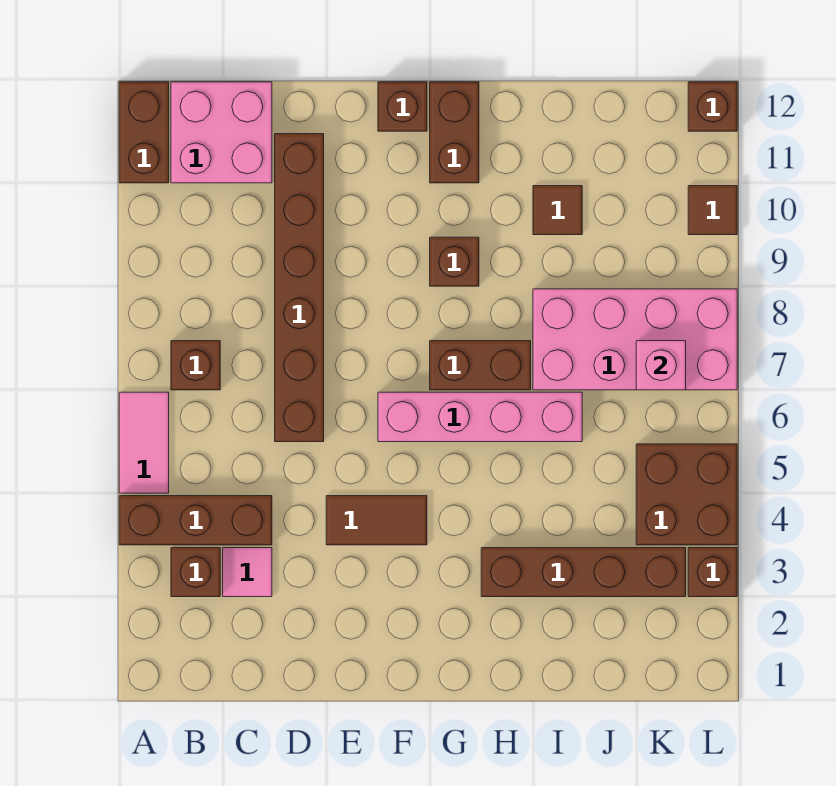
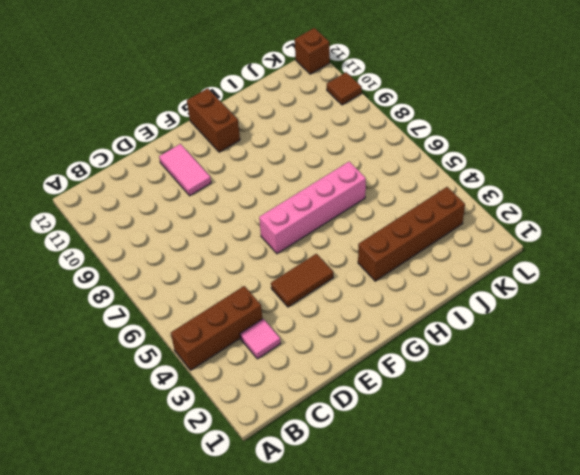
pink tile E10:E11 level 1 -> pink tile A5:A6 level 1
none -> brown brick A11:A12 level 1
none -> brown brick B3 level 1
none -> brown brick B7 level 1

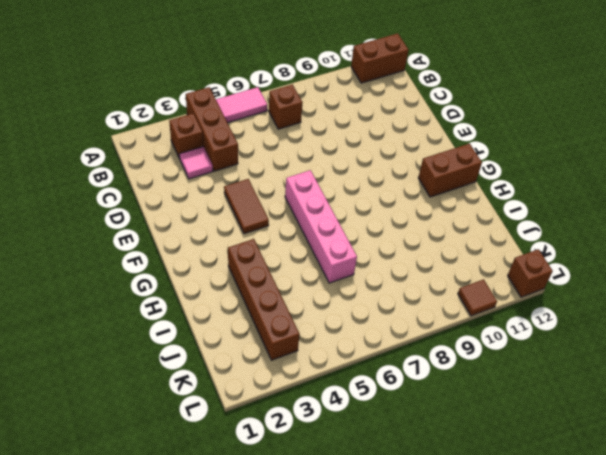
none -> pink brick B11:C12 level 1
none -> brown brick D6:D11 level 1
none -> brown brick F12 level 1

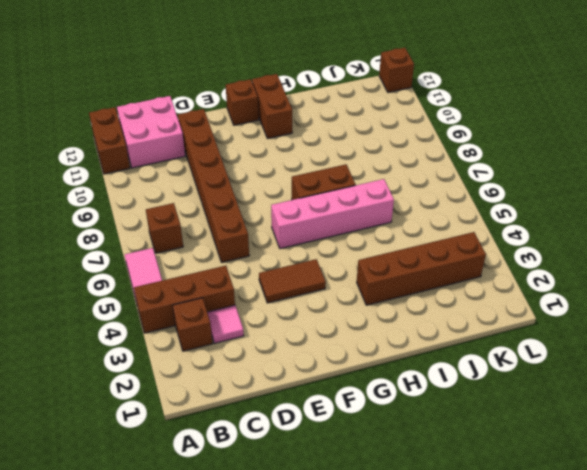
none -> brown brick G9 level 1
none -> pink brick I7:L8 level 1
none -> brown tile I10 level 1

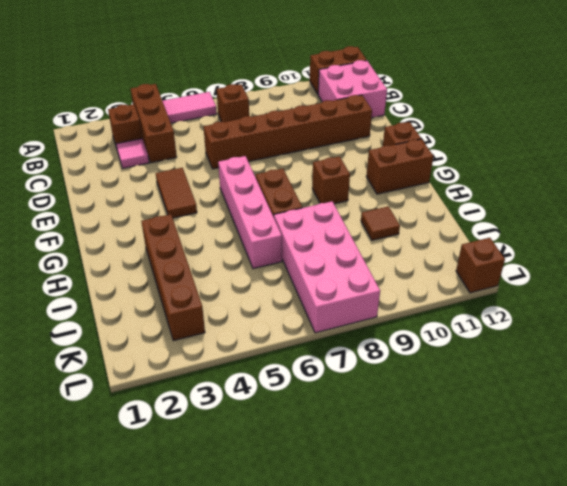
none -> brown brick K4:L5 level 1
none -> brown brick L3 level 1
none -> brown tile L10 level 1

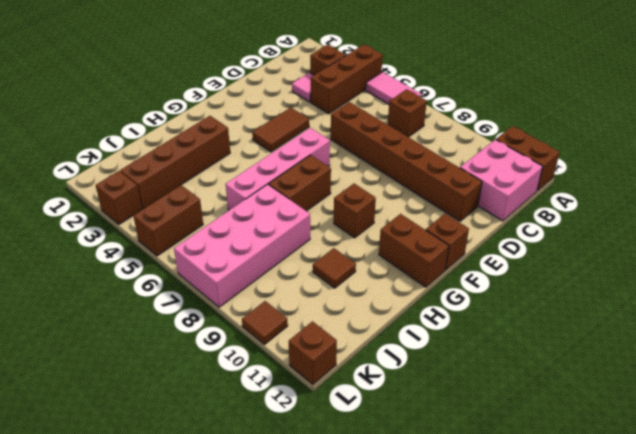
brown brick K5:L5 level 1 -> brown brick K4:L5 level 1
none -> pink brick K7 level 2

